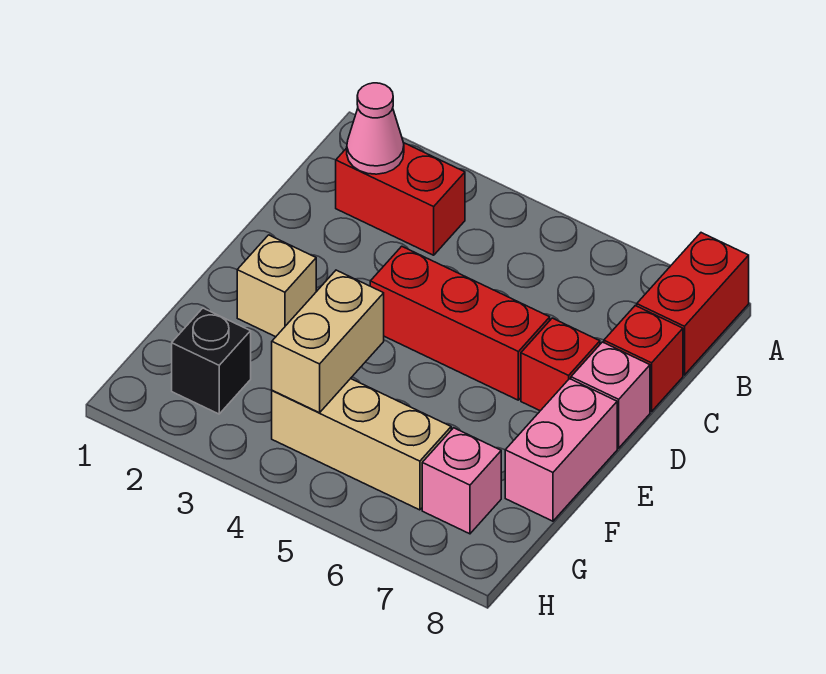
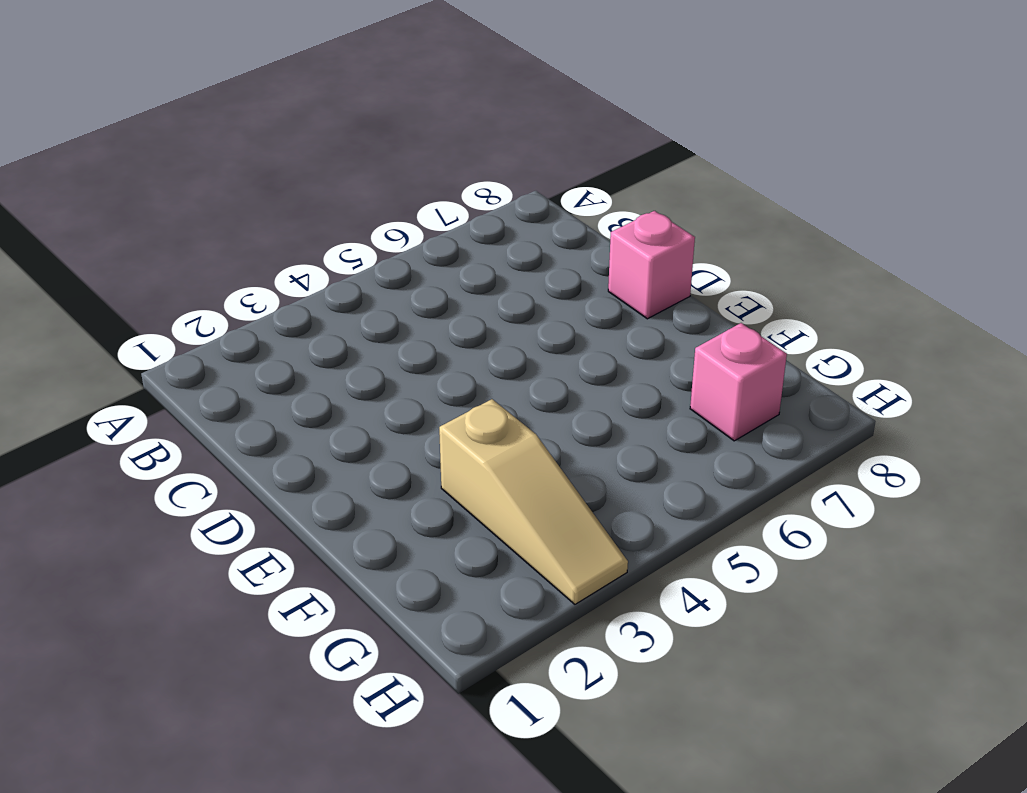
tan slope F3:H3 level 1 top F -> none
none -> red brick A8:B8 level 1
none -> red brick B2:B3 level 1
none -> red brick C8 level 1

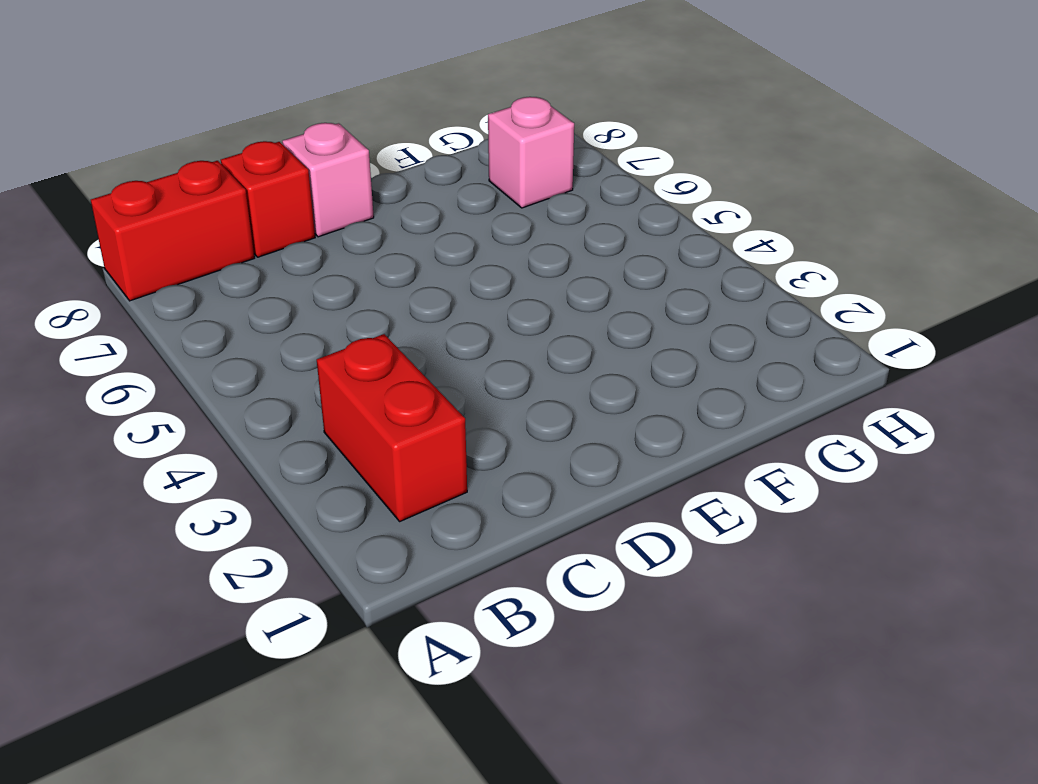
none -> red brick D4:D6 level 1
none -> red brick D7 level 1
none -> tan brick E2 level 1

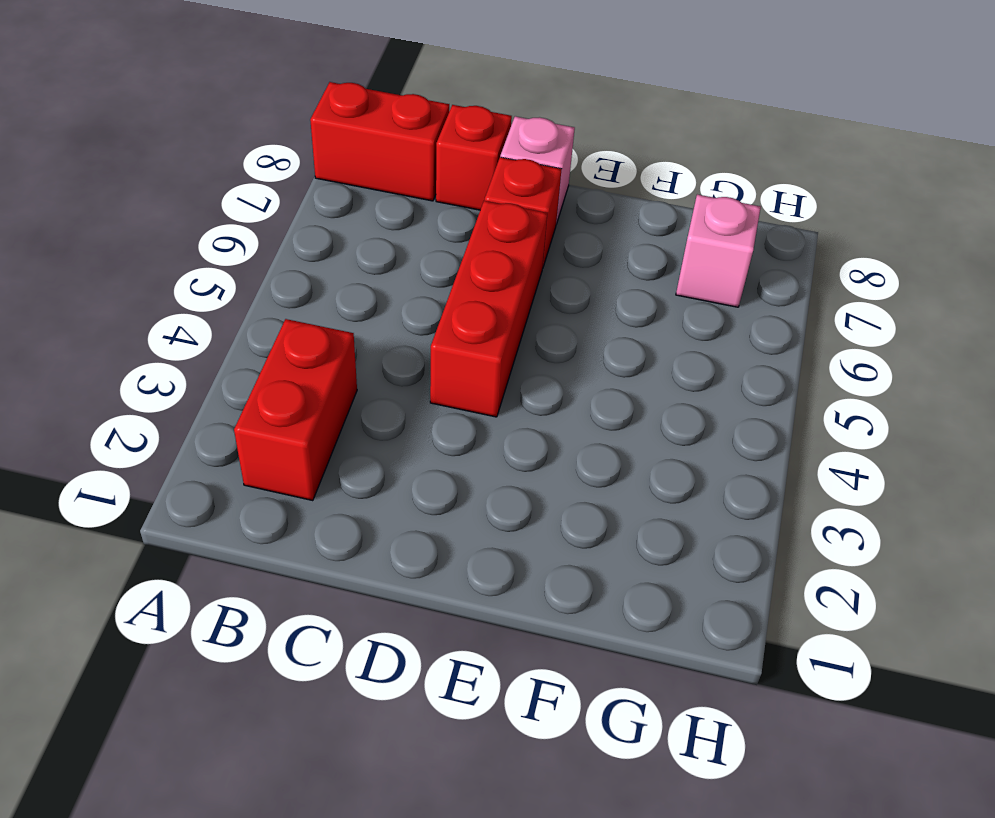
none -> tan brick E2 level 1
none -> pink brick E8:F8 level 1
none -> black brick G2 level 1

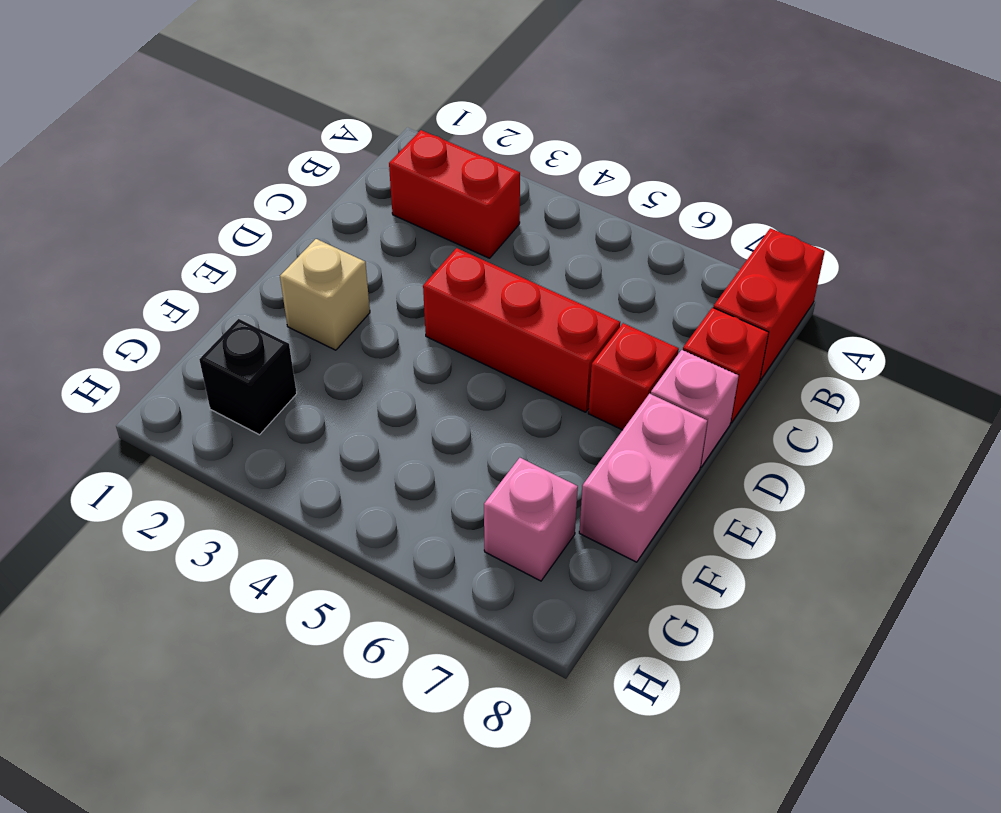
none -> tan brick G4:G6 level 1
none -> pink cone B2 level 2
none -> tan brick F4:G4 level 2

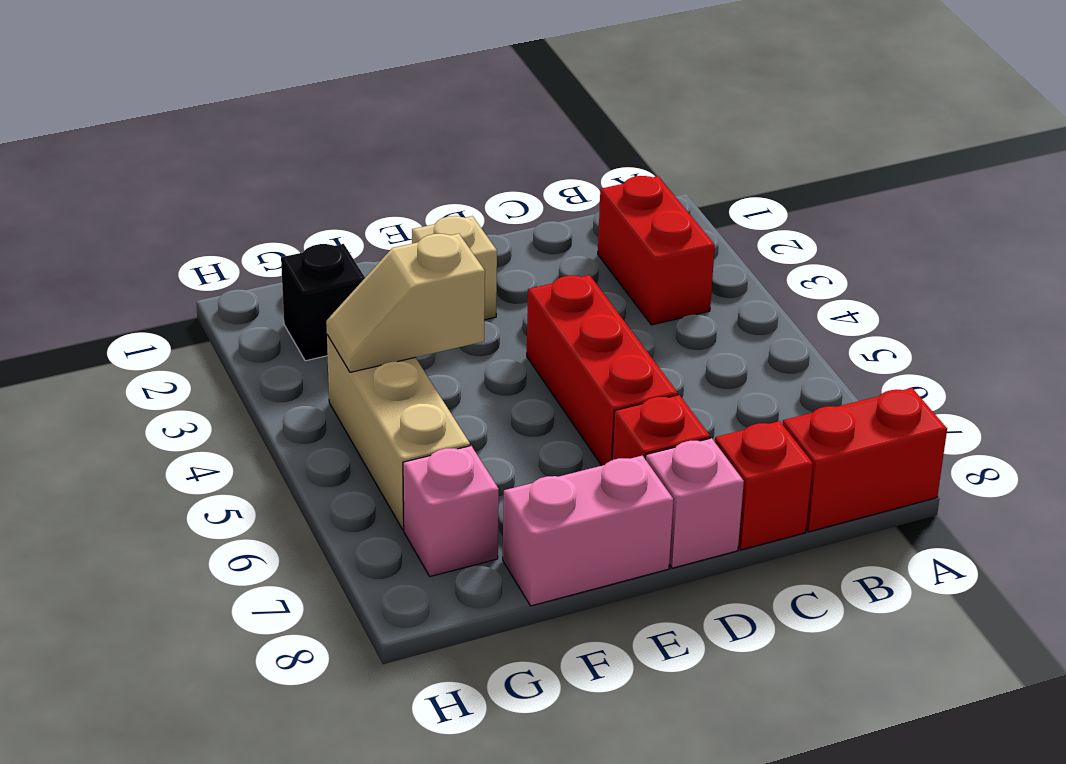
tan slope F4:G4 level 2 top F -> tan brick F4:G4 level 2
none -> pink cone B2 level 2

